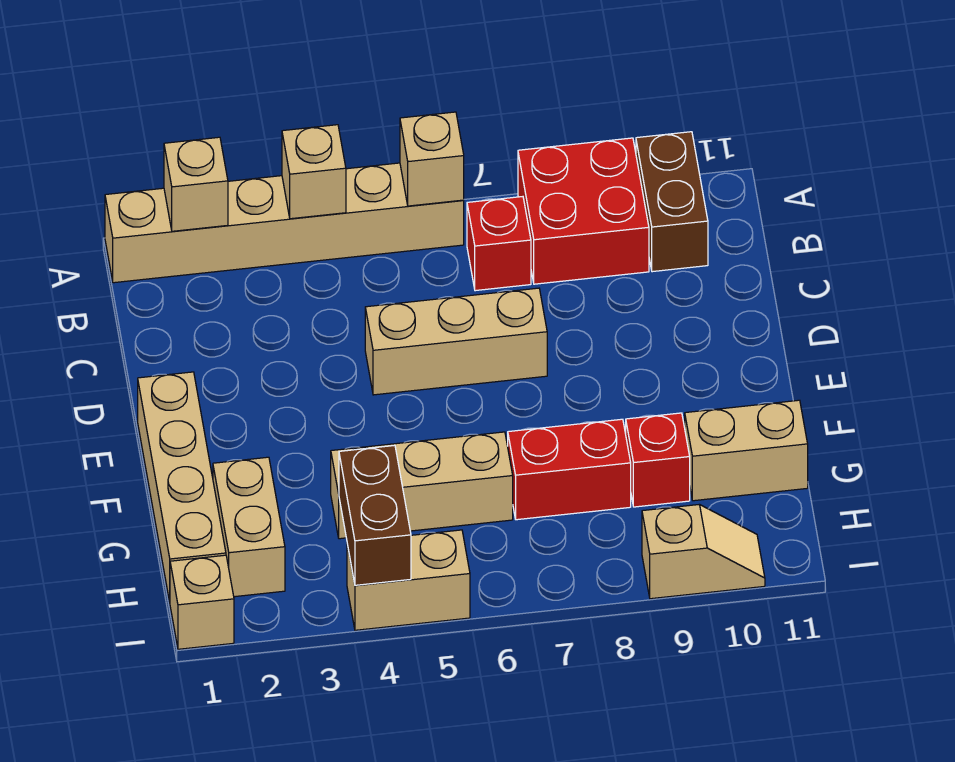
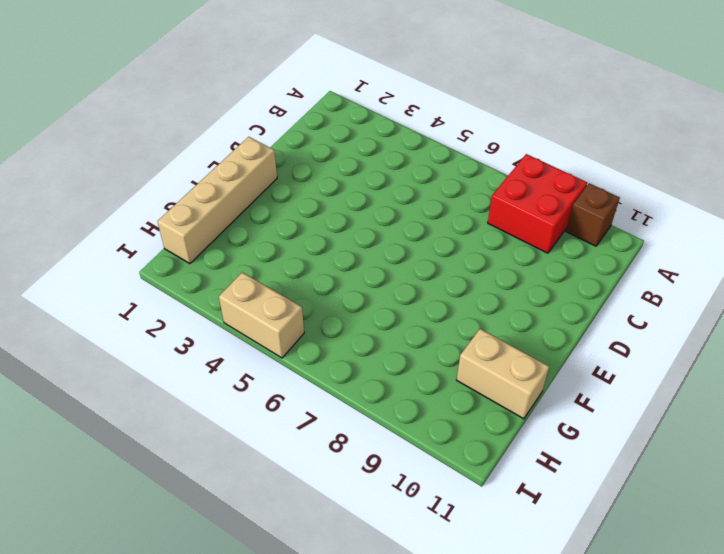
brown brick A10 level 1 -> brown brick A10:B10 level 1
none -> tan brick A1:A6 level 1
none -> red brick B7 level 1
none -> tan brick D5:D7 level 1

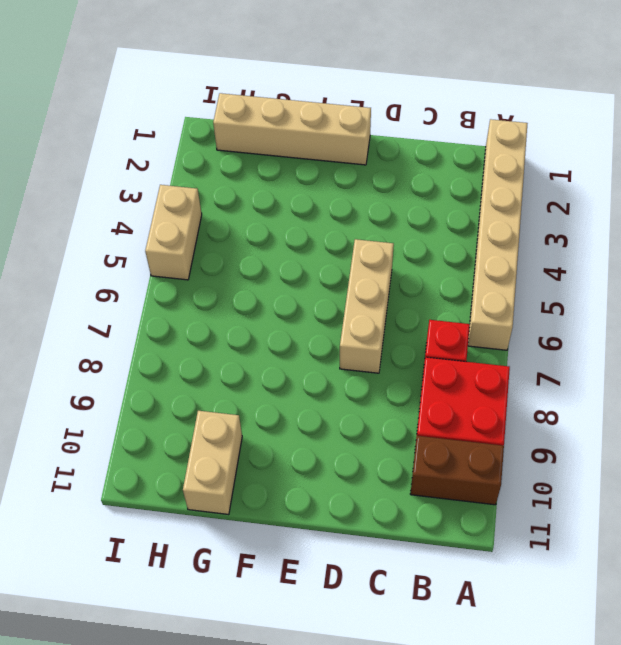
none -> tan brick G2:H2 level 1
none -> tan brick G4:G6 level 1
none -> red brick G7:G8 level 1

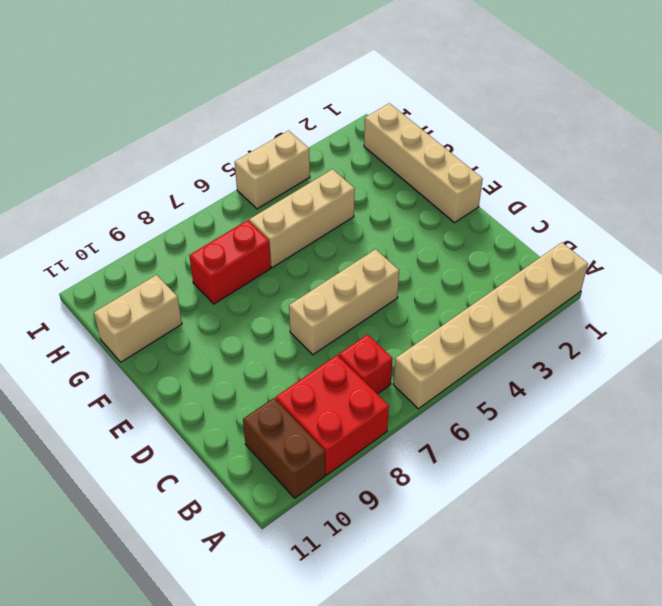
none -> tan brick G2:H2 level 1
none -> red brick G9 level 1
none -> tan brick I1 level 1

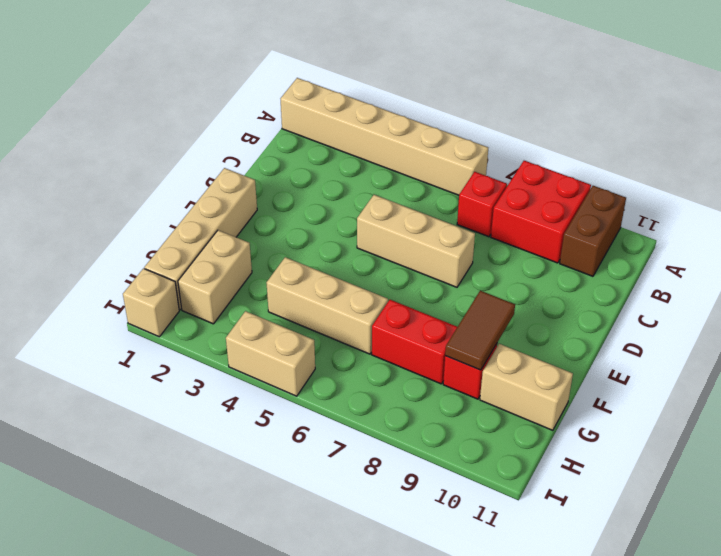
brown tile F9:G9 level 2 -> none
none -> tan slope I9:I10 level 1 top 9
none -> tan brick A2 level 2
none -> tan brick A4 level 2

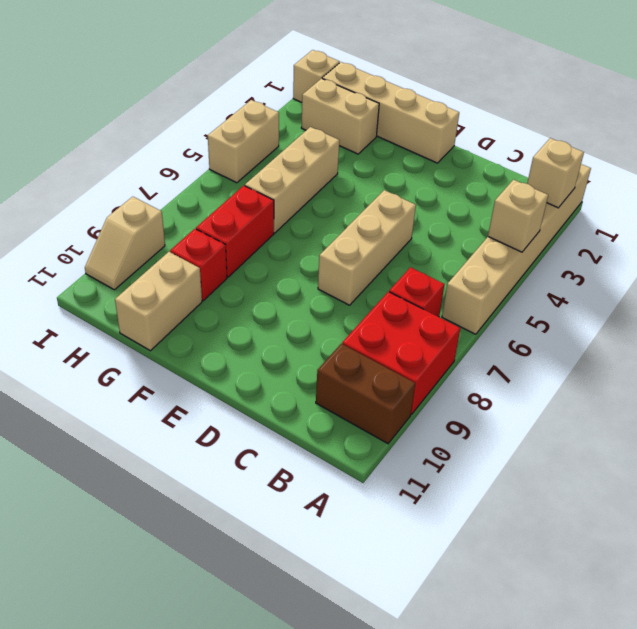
none -> tan brick A6 level 2
none -> brown brick H4:I4 level 2

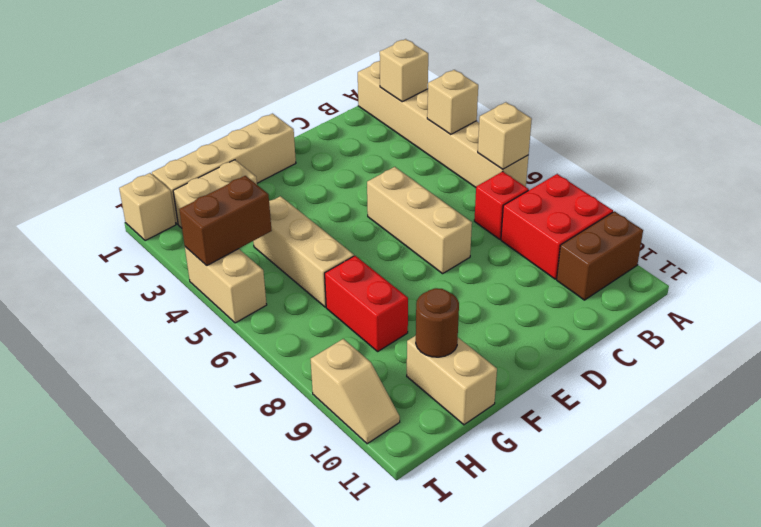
brown round brick G10 level 2 -> none
none -> red brick G9 level 1

